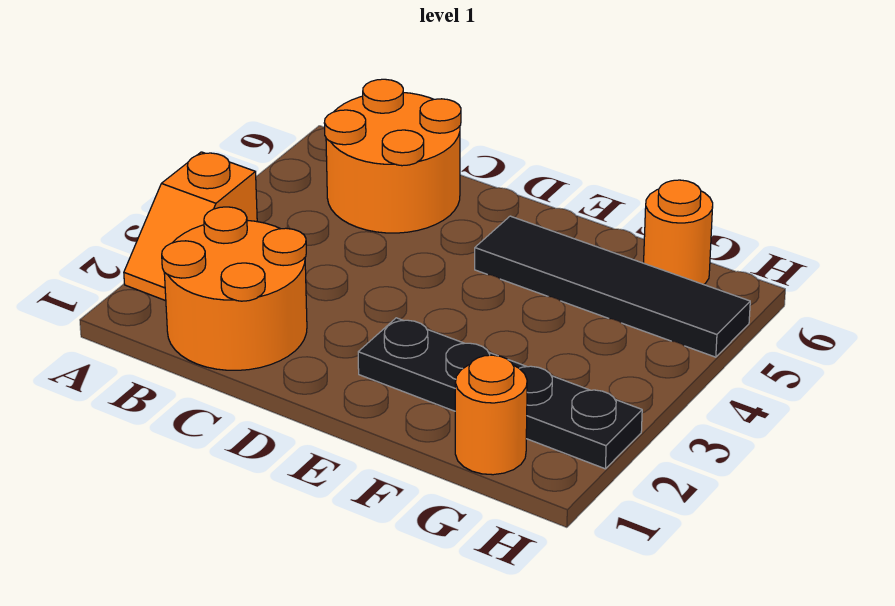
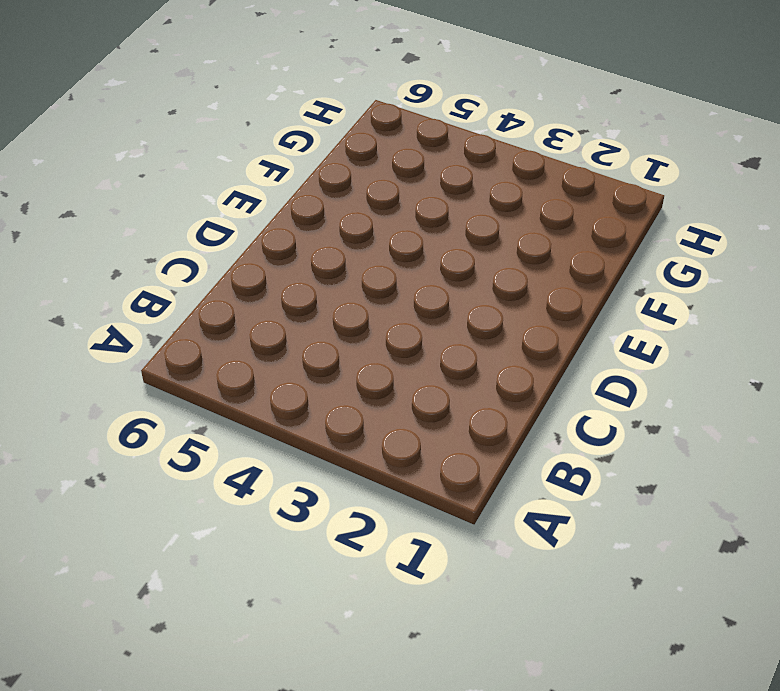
none -> orange slope A2:A3 level 1 top 3
none -> orange round brick B1:C2 level 1

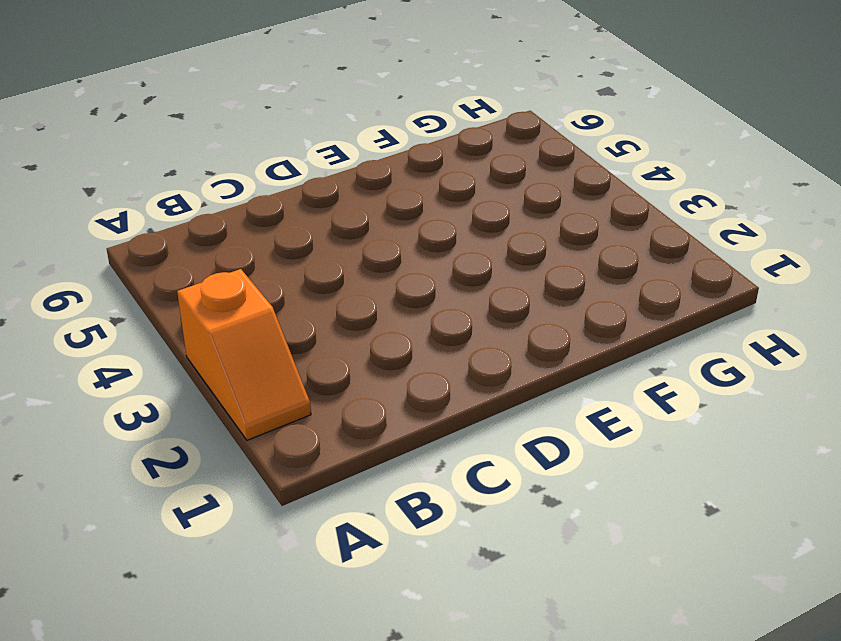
none -> orange round brick B1:C2 level 1
none -> orange round brick B5:C6 level 1

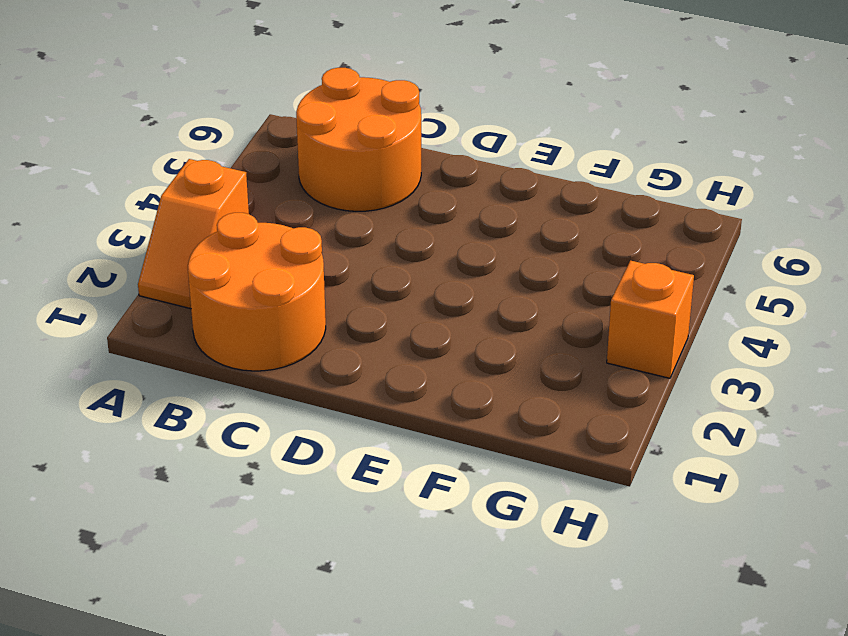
orange brick H3 level 1 -> none
none -> black plate E2:H2 level 1
none -> black tile E5:H5 level 1

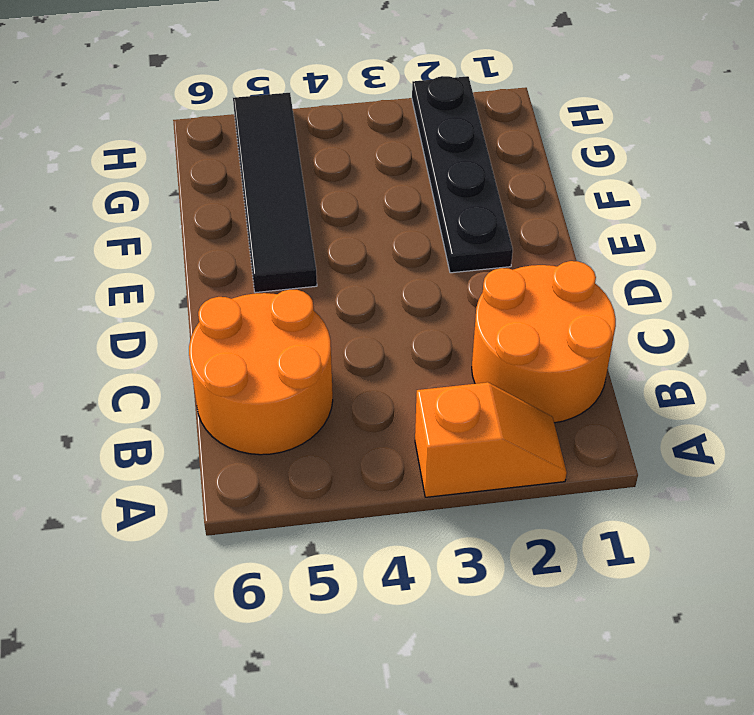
none -> orange round brick G1 level 1
none -> orange round brick G6 level 1

